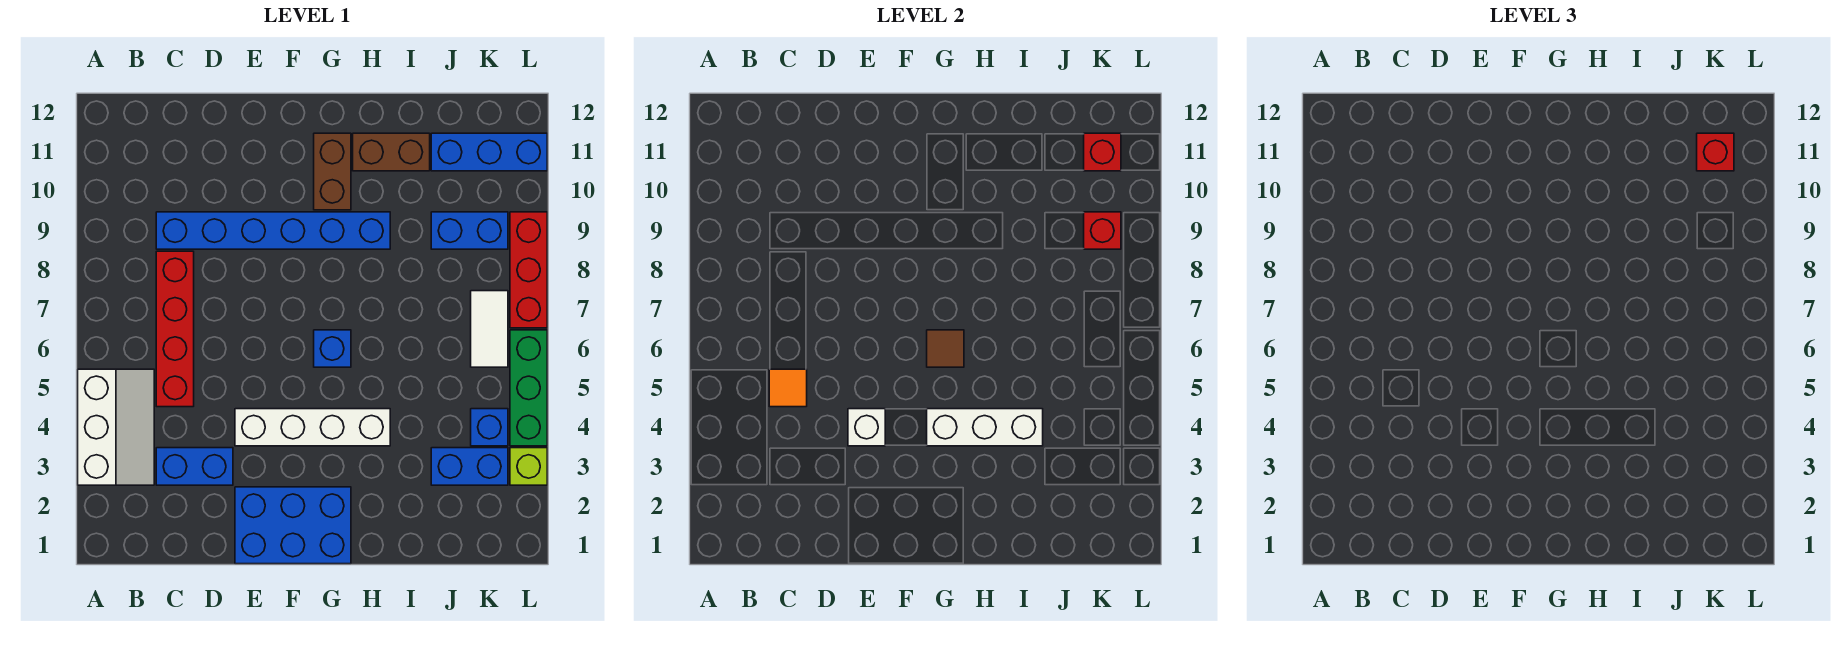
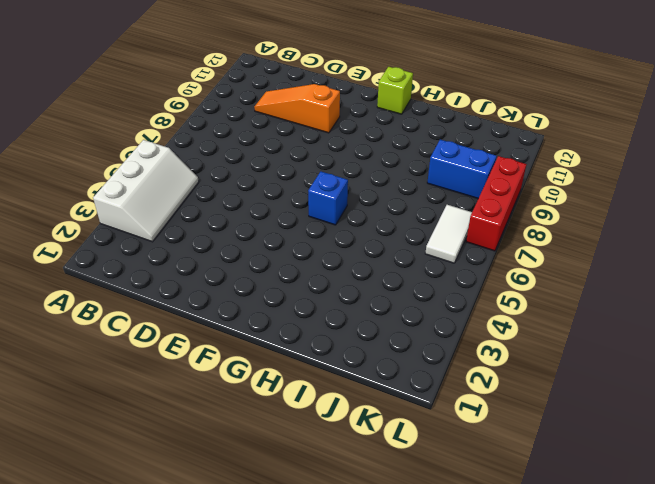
orange slope C10:E10 level 1 top E -> none
lime brick G12 level 1 -> lime brick L3 level 1
none -> blue brick C3:D3 level 1
none -> red brick C5:C8 level 1
none -> blue brick C9:H9 level 1

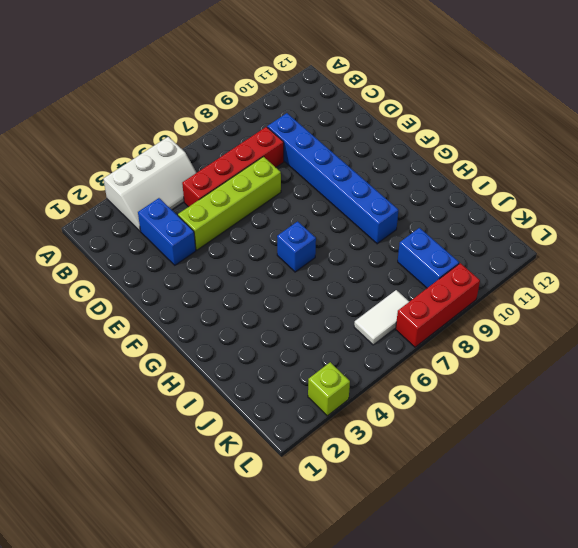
lime brick D4:D7 level 1 -> none
none -> blue brick E1:G2 level 1
none -> white brick E4:H4 level 1
none -> brown brick G10:G11 level 1

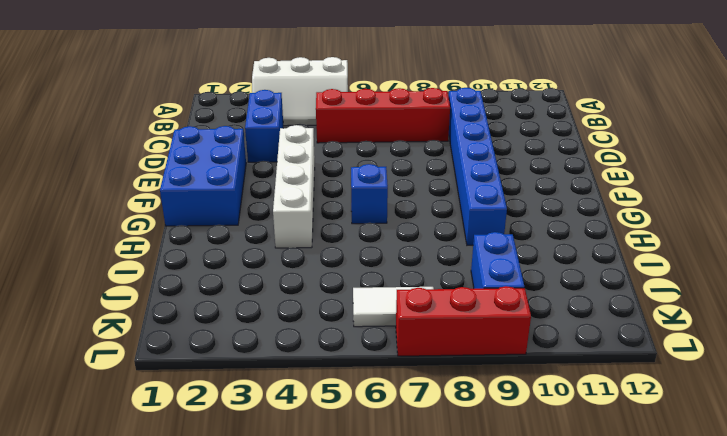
none -> brown brick G10:G11 level 1
none -> brown brick H11:I11 level 1
none -> blue brick J3:K3 level 1

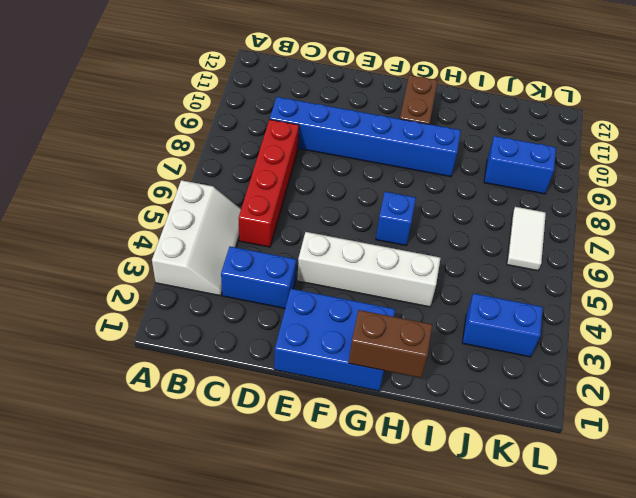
brown brick G1:H1 level 2 -> brown brick H11:I11 level 1
none -> blue brick J11:L11 level 1
none -> blue brick K4 level 1
none -> lime brick L3 level 1

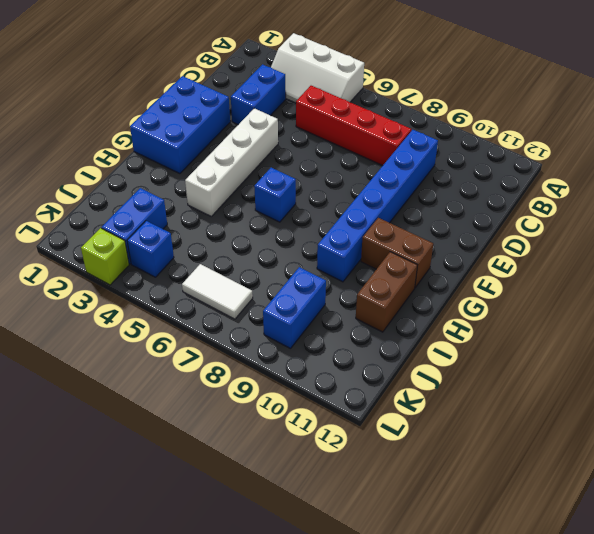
none -> blue brick J11:L11 level 1
none -> green brick L4:L6 level 1
none -> red brick L7:L9 level 1

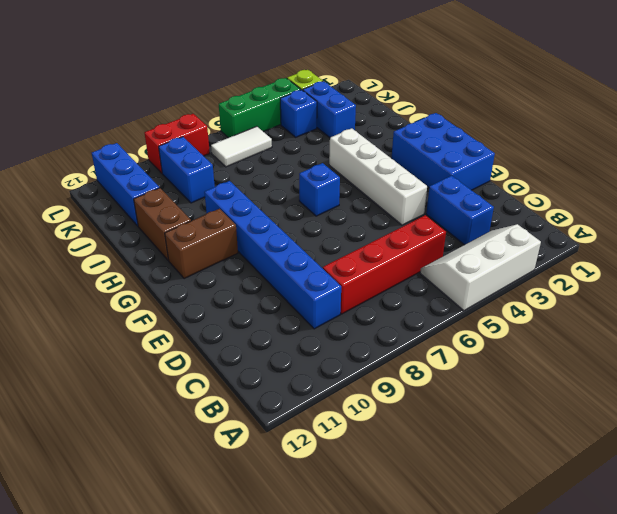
red brick L8:L9 level 1 -> red brick L7:L9 level 1
none -> orange tile C5 level 2
none -> white brick E4 level 2
none -> white brick G4:I4 level 2

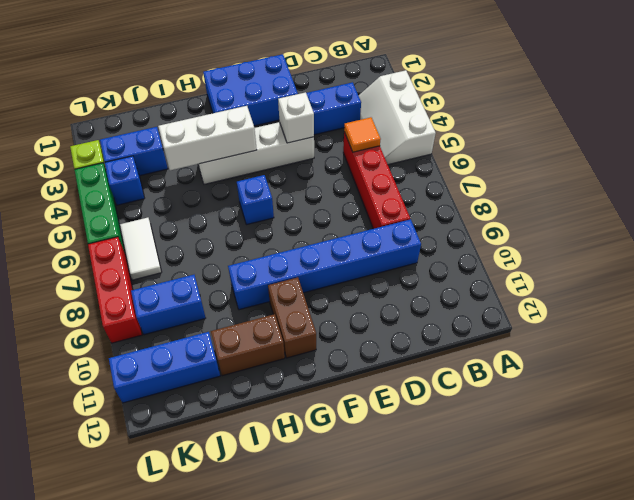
none -> brown tile G6 level 2
none -> red brick K9 level 2
none -> red brick K11 level 2

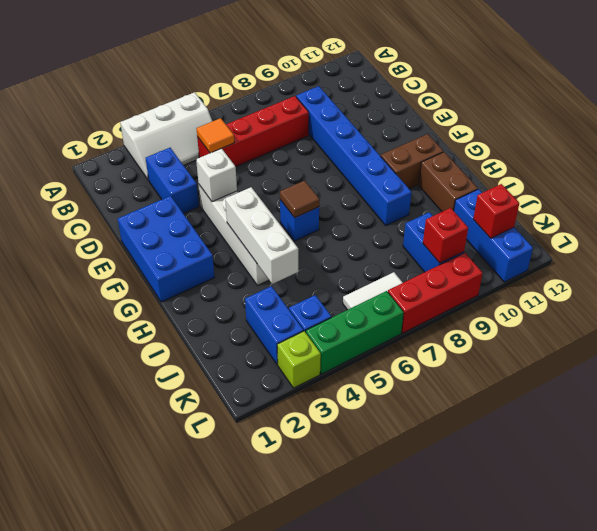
none -> red brick K11 level 3

